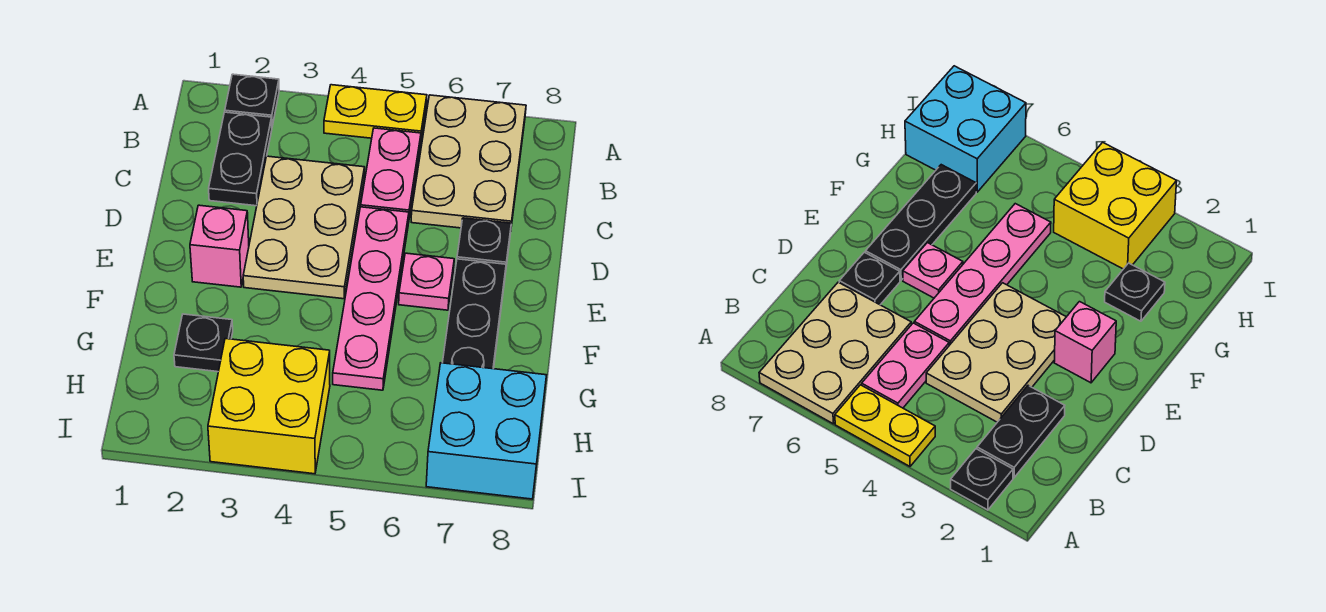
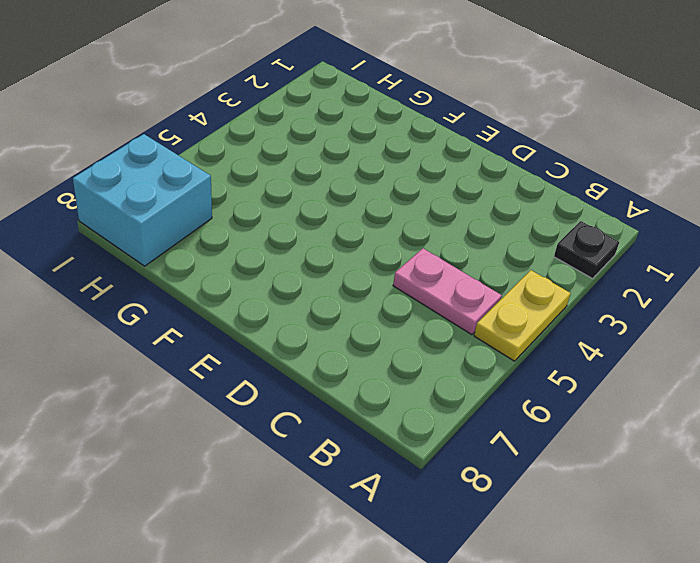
none -> tan plate A6:C7 level 1
none -> black plate B2:C2 level 1
none -> tan plate C3:E4 level 1

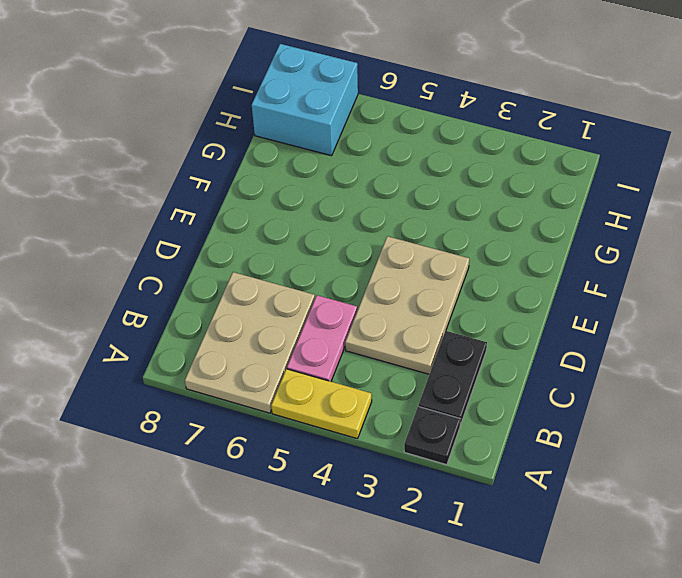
none -> pink plate D5:G5 level 1
none -> black plate D7 level 1
none -> pink brick E2 level 1

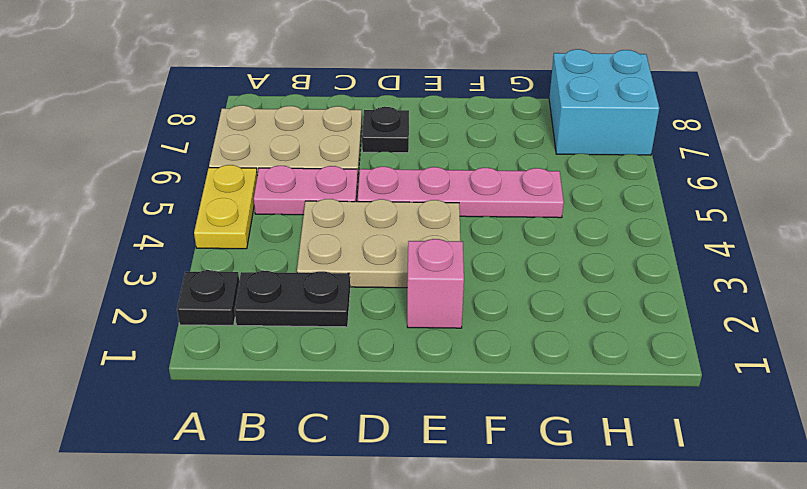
none -> pink plate E6 level 1
none -> black plate E7:G7 level 1
none -> black plate G2 level 1

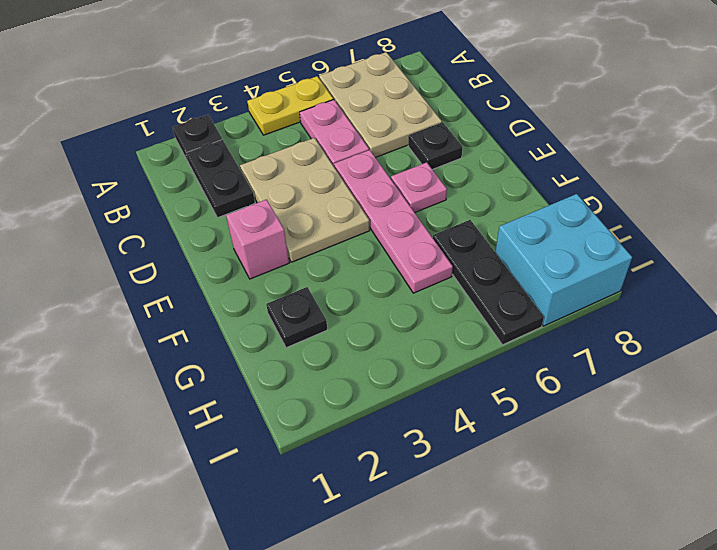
black plate G6:I6 level 1 -> black plate E7:G7 level 1
none -> yellow brick H3:I4 level 1

